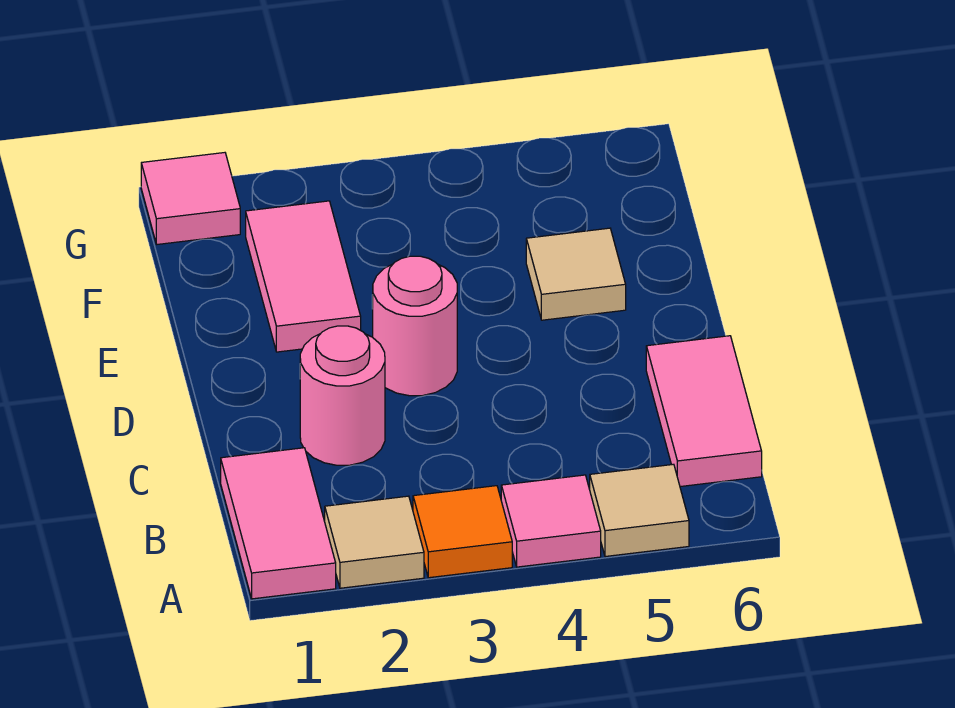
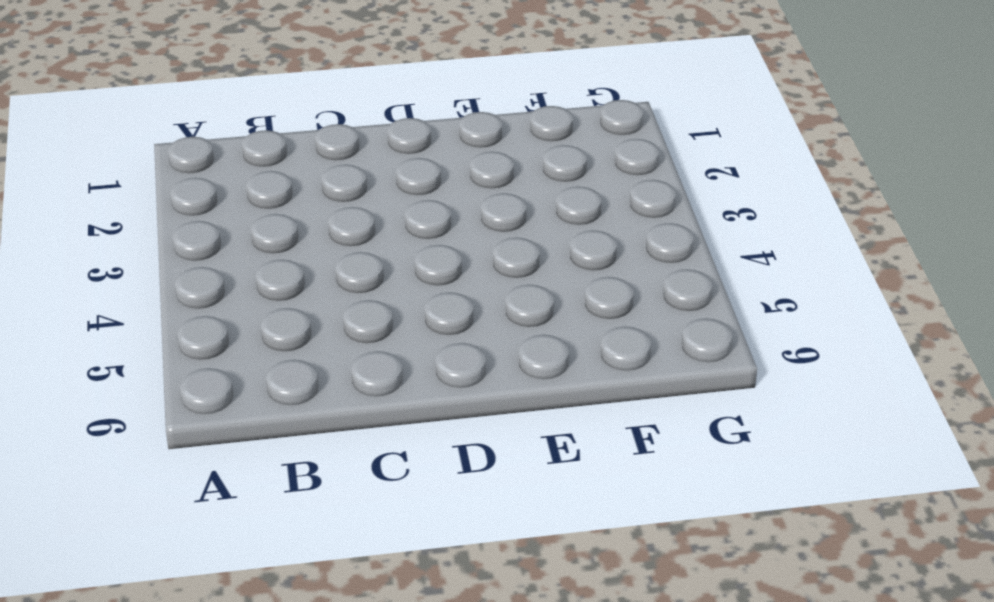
none -> pink tile A1:B1 level 1
none -> tan tile A2 level 1

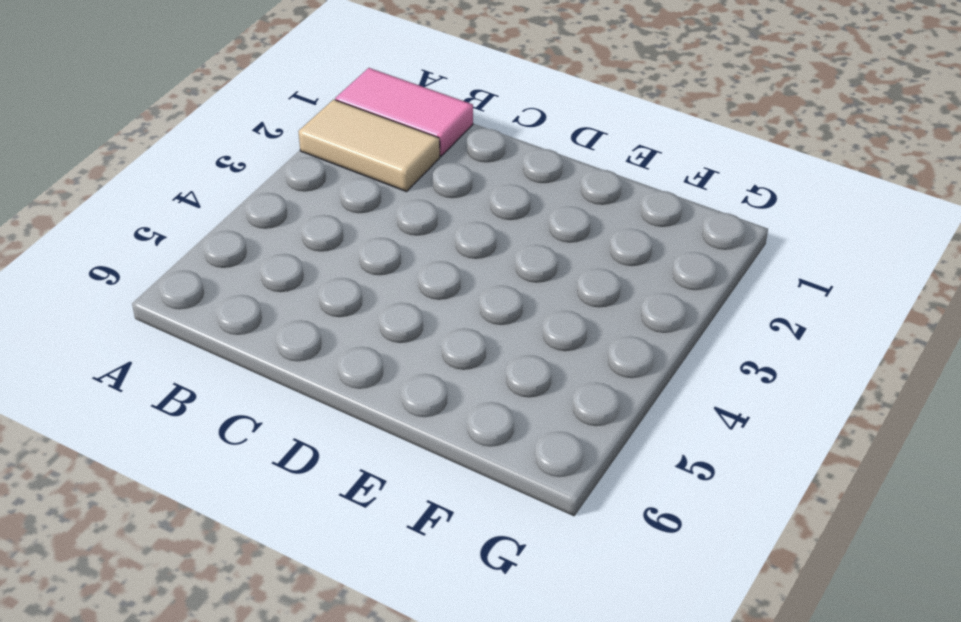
tan tile A2:B2 level 1 -> tan tile A2 level 1
none -> orange tile A3 level 1
none -> pink tile A4 level 1

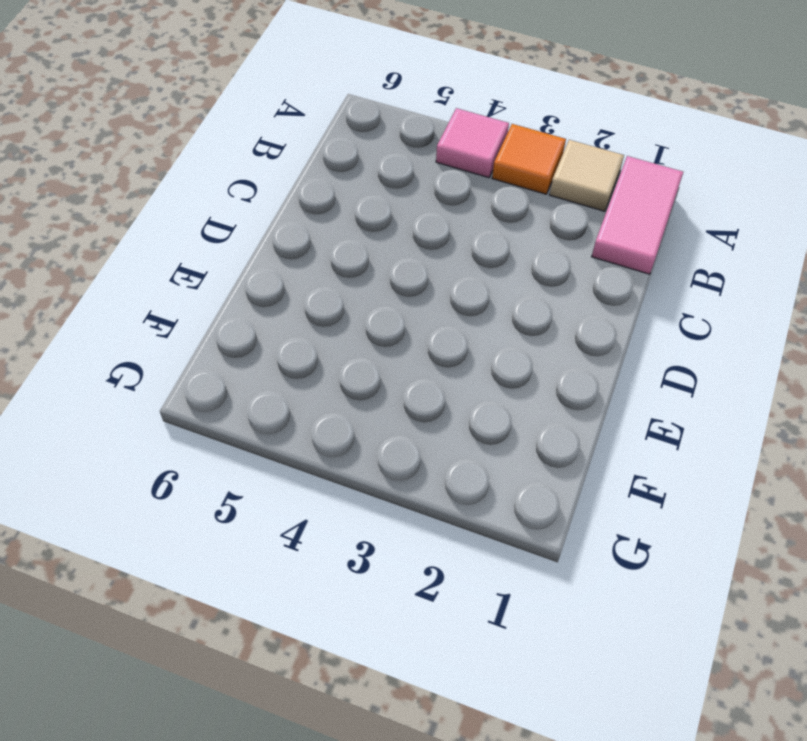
none -> tan tile A5 level 1
none -> pink tile B6:C6 level 1

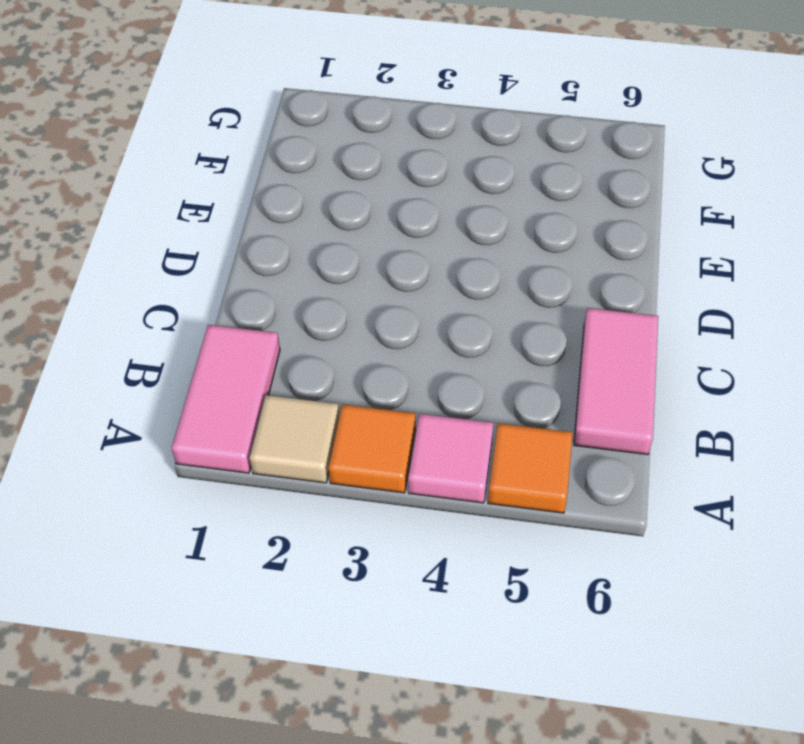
orange tile A5 level 1 -> tan tile A5 level 1
none -> pink round brick C2 level 1
none -> pink round brick D3 level 1

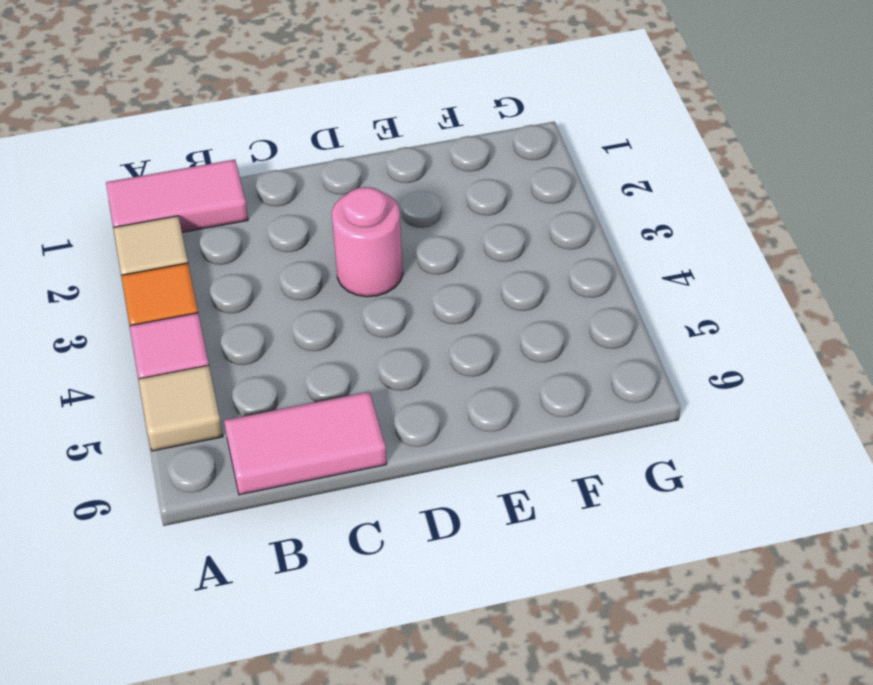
none -> pink round brick C2 level 1
none -> pink tile E2:F2 level 1

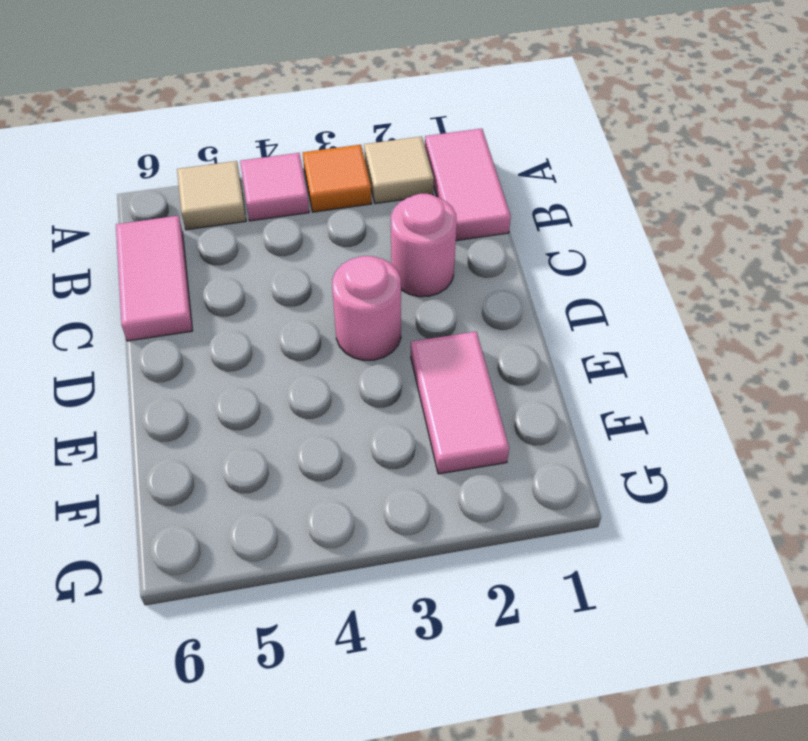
none -> tan tile E5 level 1
none -> pink tile G1 level 1

